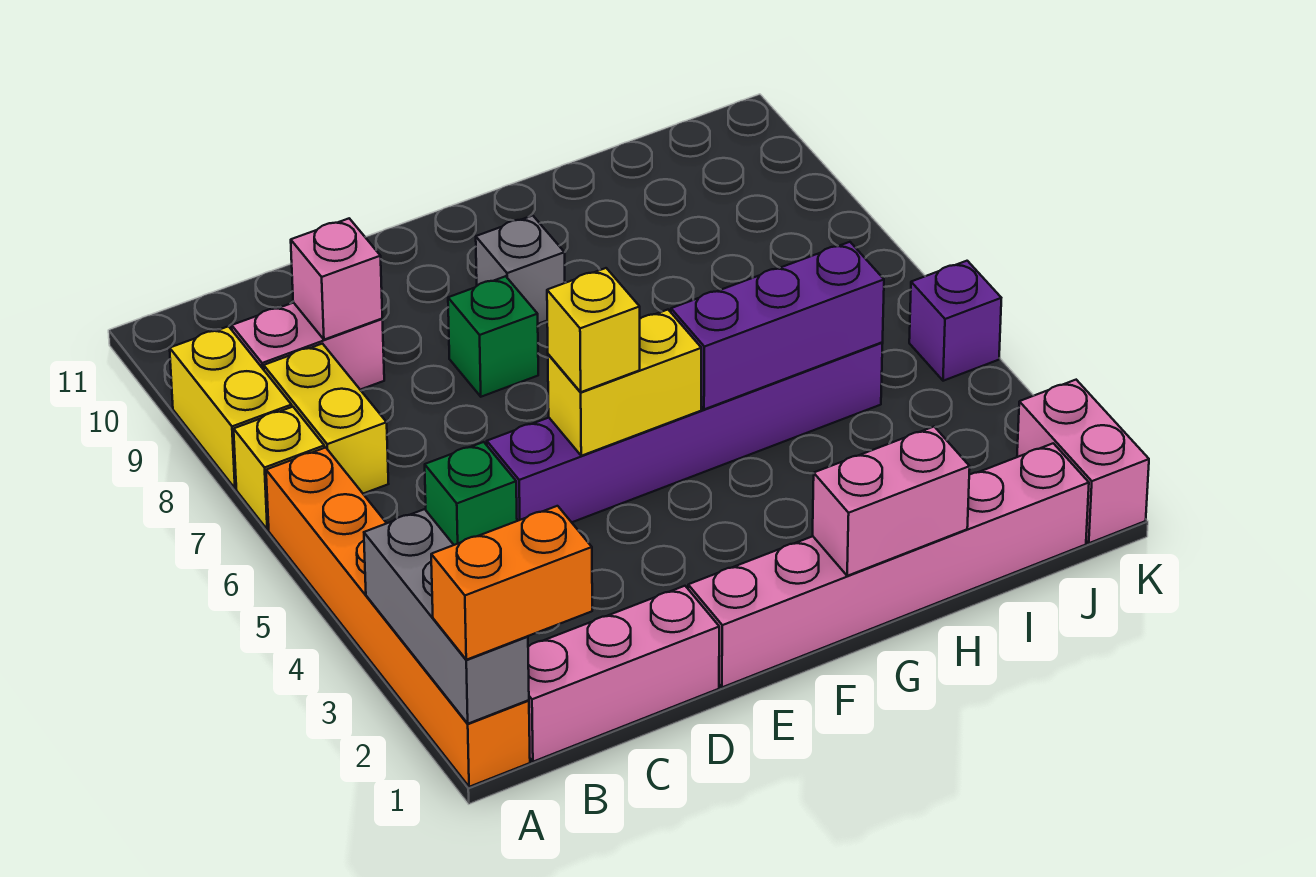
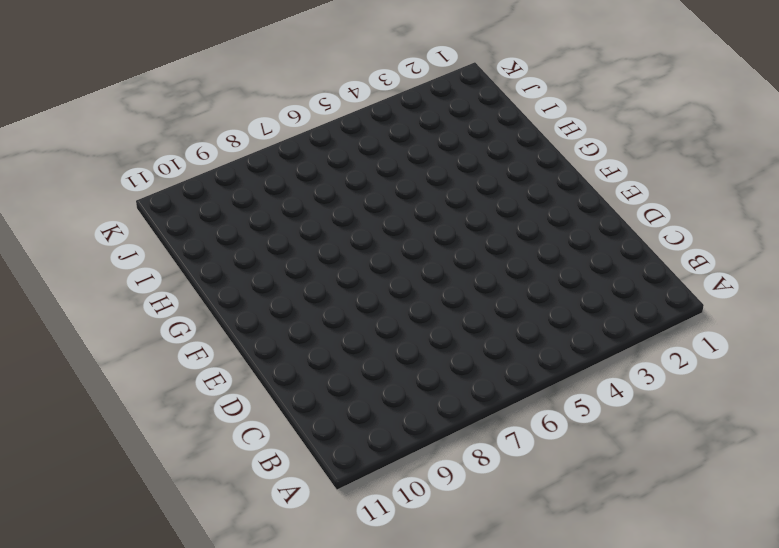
none -> orange brick A1:A6 level 1
none -> yellow brick A7 level 1
none -> yellow brick A8:A9 level 1

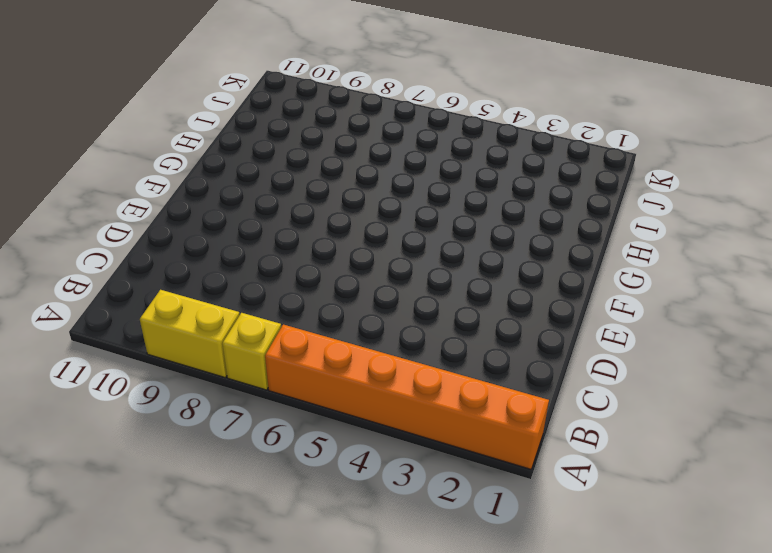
none -> pink brick B1:D1 level 1
none -> yellow brick B7:B8 level 1
none -> pink brick B9:C9 level 1

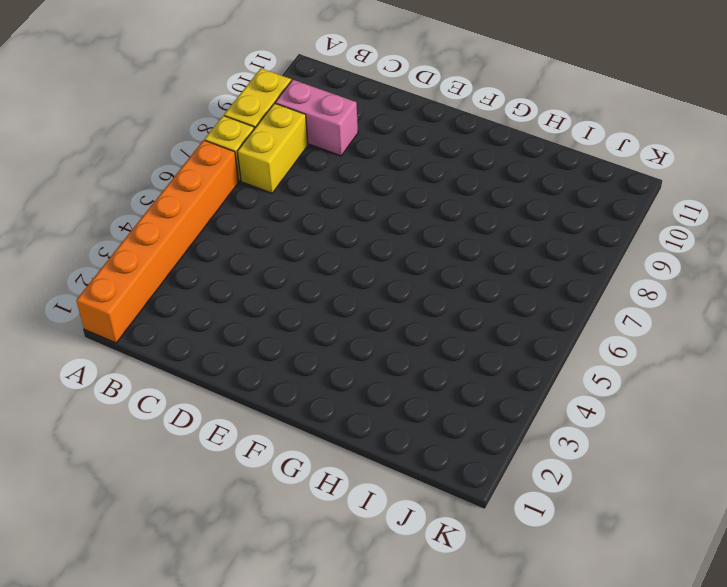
none -> pink brick B1:D1 level 1
none -> green brick C5 level 1
none -> purple brick D5:I5 level 1

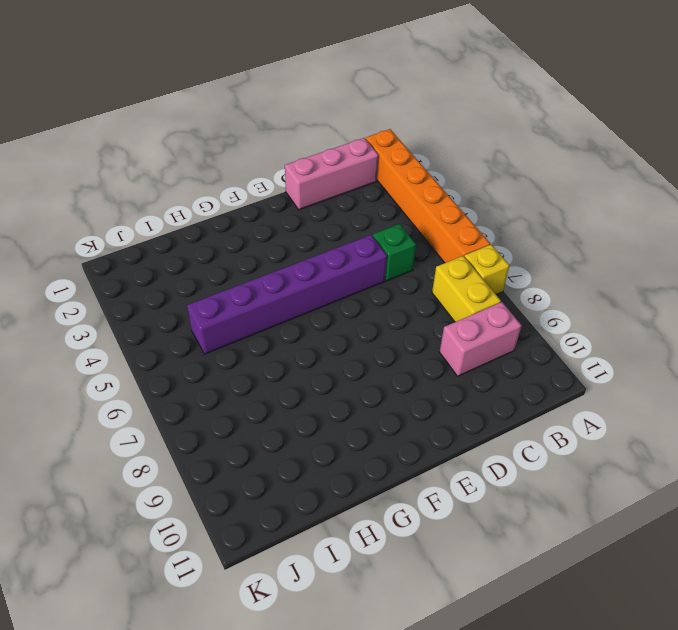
none -> yellow brick A8:A9 level 1
none -> pink brick E1:J1 level 1
none -> green brick E8 level 1

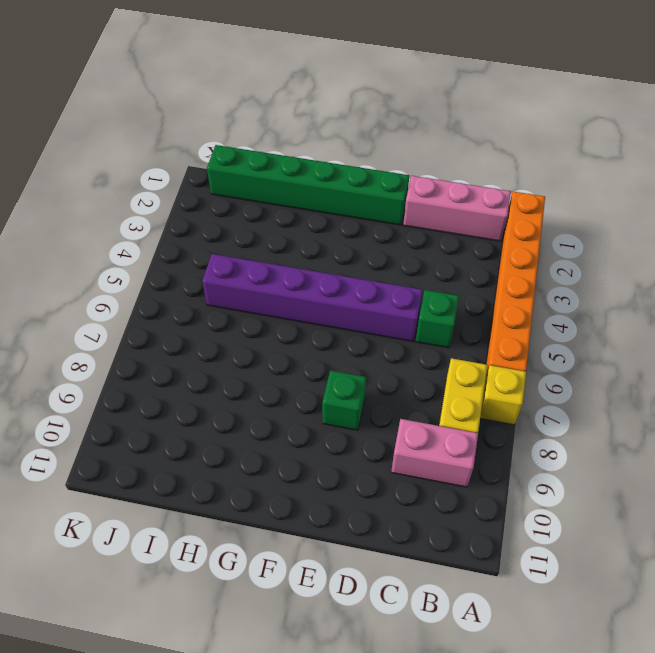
green brick E1:J1 level 1 -> pink brick E1:J1 level 1
none -> yellow brick A8:A9 level 1
none -> grey brick F9 level 1
none -> pink brick K1:K2 level 1

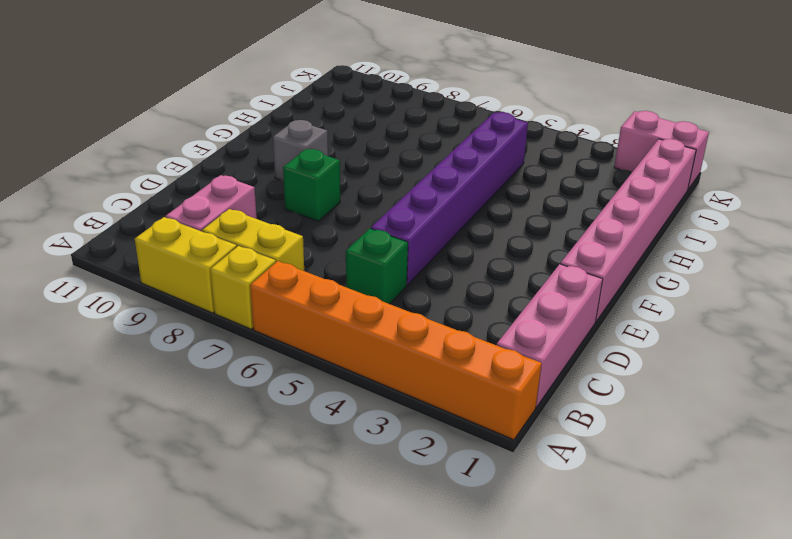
none -> purple brick K5 level 1
none -> grey brick A1:A3 level 2
none -> pink brick C9 level 2

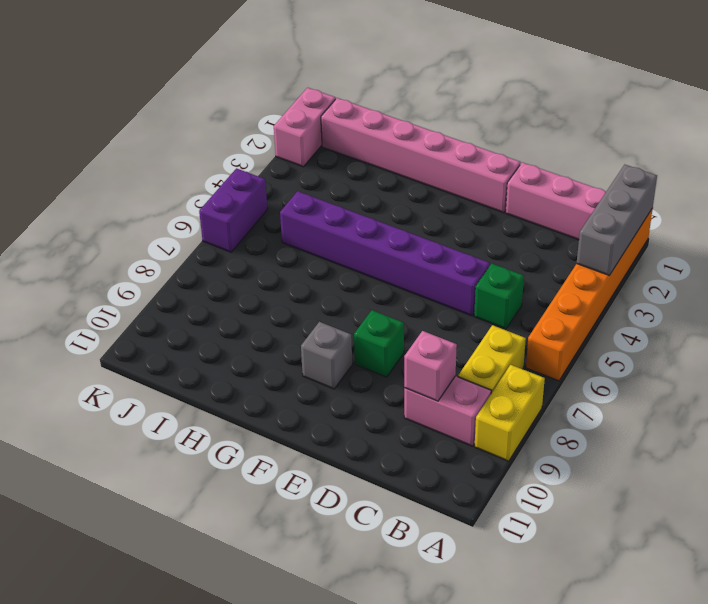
purple brick K5:K6 level 1 -> purple brick K5 level 1
none -> yellow brick A7 level 1
none -> yellow brick E5:F5 level 2
none -> pink brick G1:H1 level 2

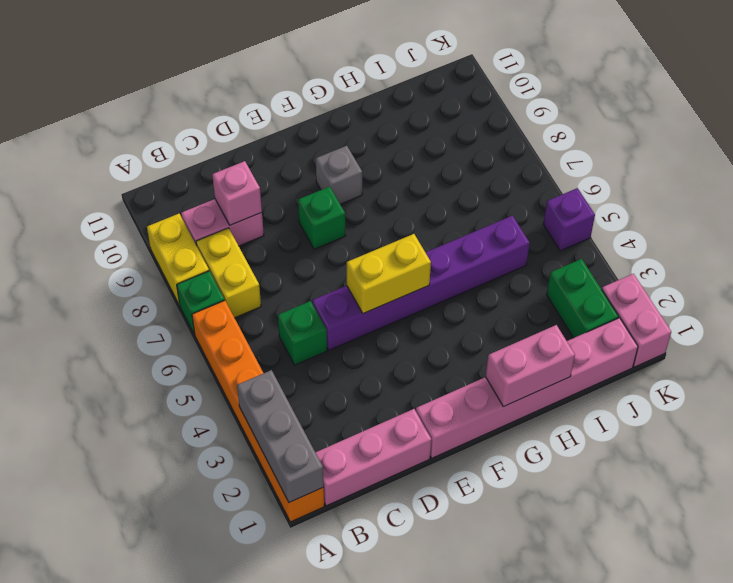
green brick A7 level 1 -> yellow brick A7 level 1
green brick J2:J3 level 1 -> none
none -> purple brick G5:I5 level 2
none -> orange brick A1:B1 level 3
none -> yellow brick E5 level 3

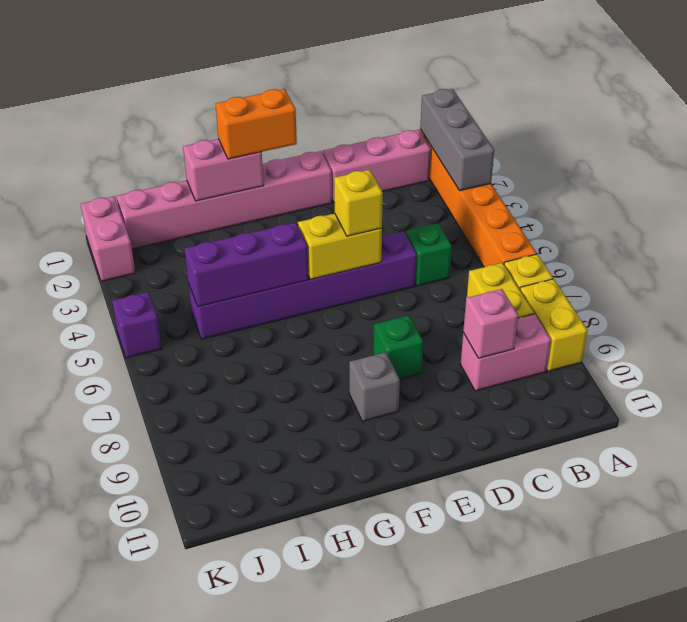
orange brick F1:G1 level 3 -> orange brick A1:B1 level 3

